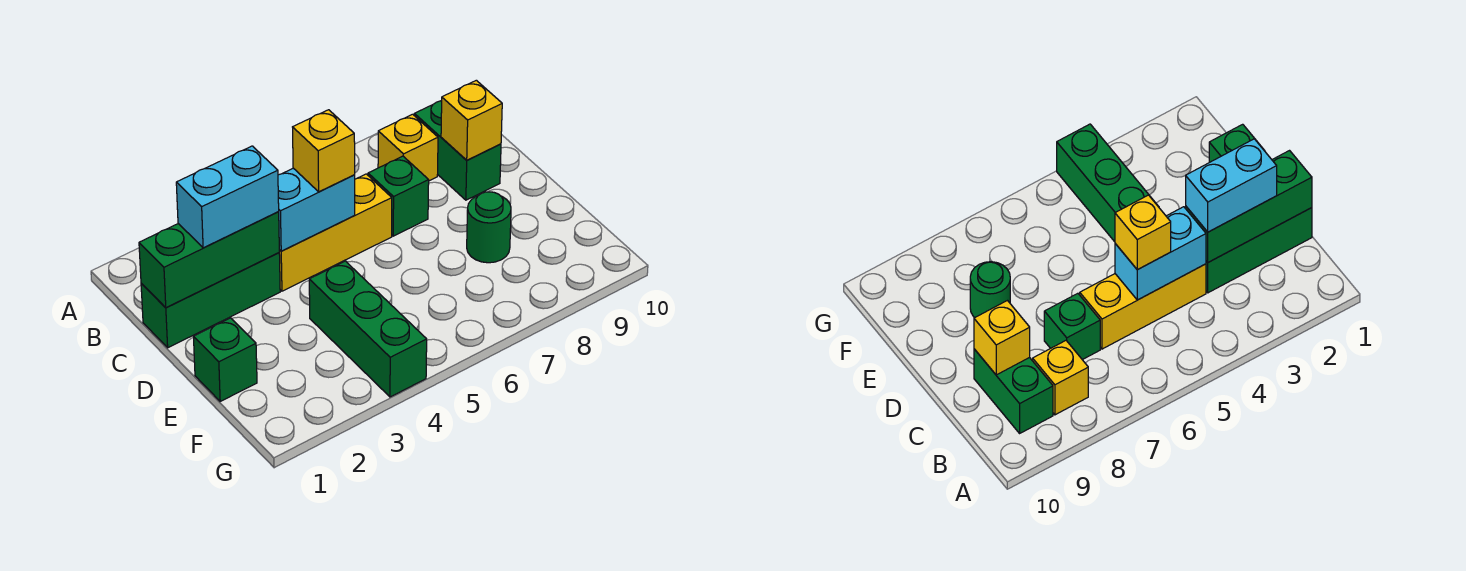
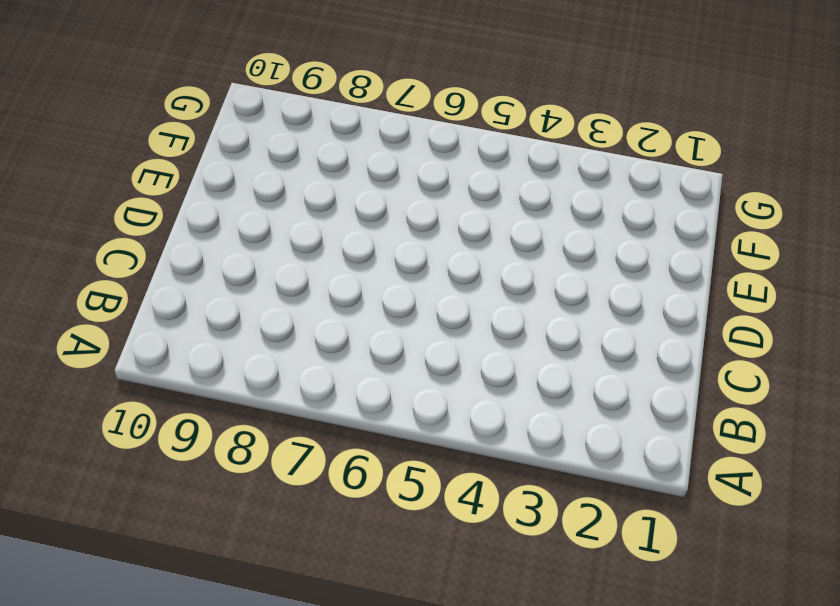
none -> yellow brick B8 level 1
none -> green brick B9:C9 level 1
none -> green brick C1:C3 level 1

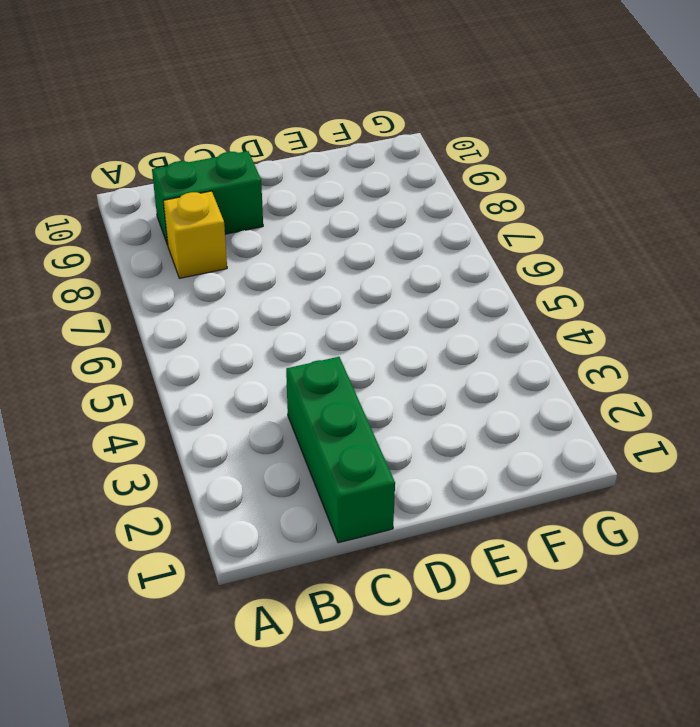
none -> yellow brick C4:C6 level 1
none -> green brick C7 level 1
none -> green brick E1 level 1

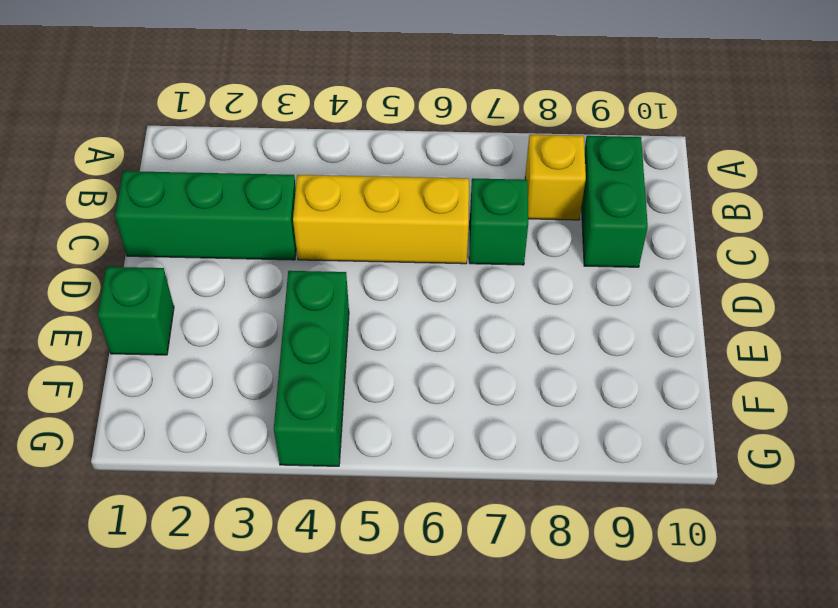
none -> green round brick E8 level 1
none -> green brick C1:C3 level 2
none -> cyan brick C4:C5 level 2

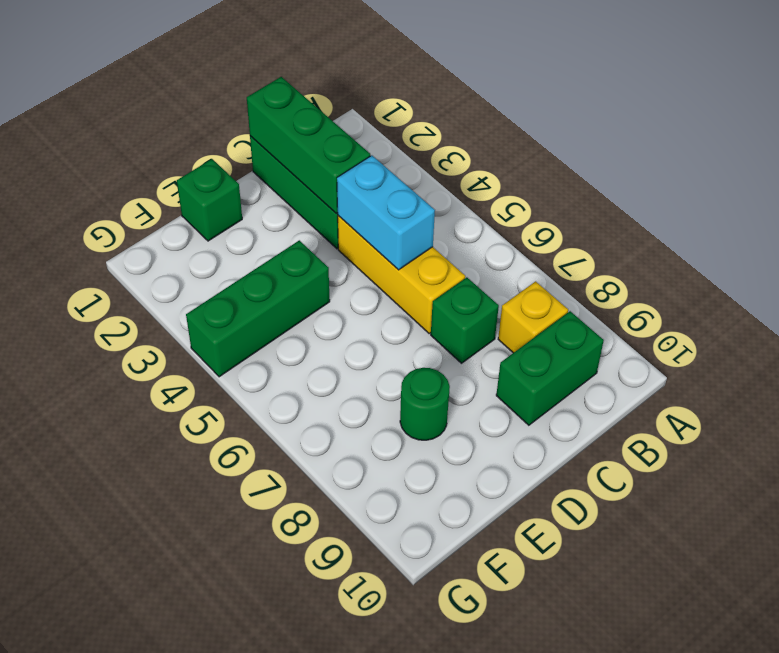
none -> yellow brick C9 level 2
none -> cyan brick C2:C3 level 3
none -> yellow brick C5 level 3

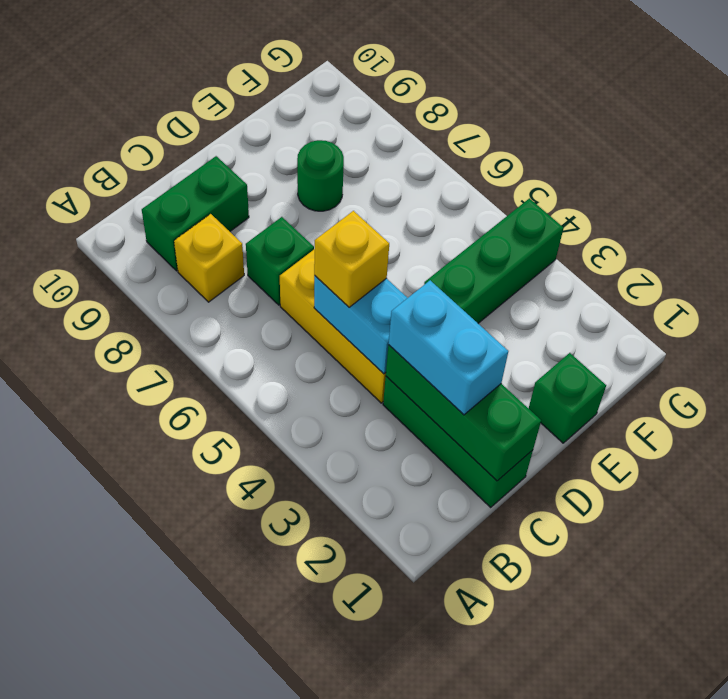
none -> yellow brick C9 level 2

